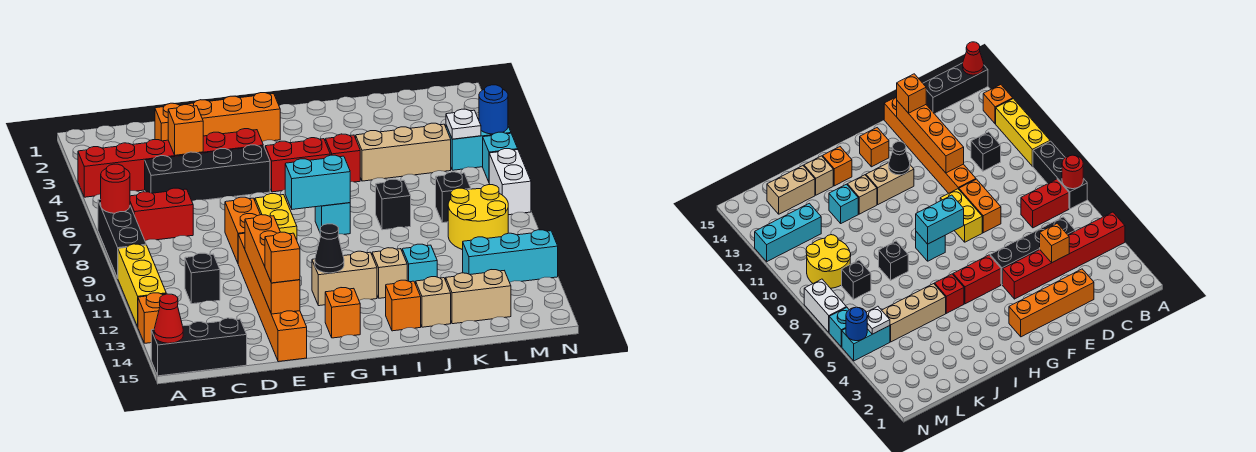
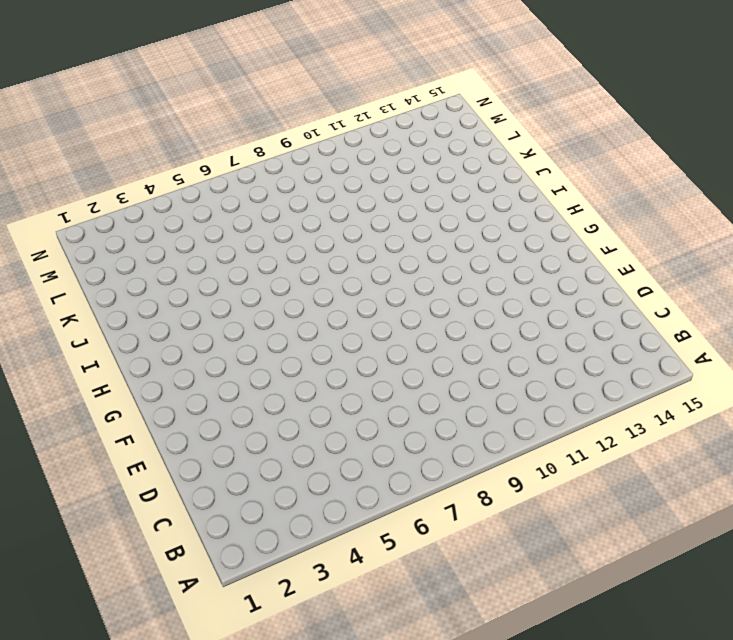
none -> red brick A4:F4 level 1
none -> black brick A7:A9 level 1
none -> yellow brick A10:A12 level 1
none -> orange brick A13 level 1

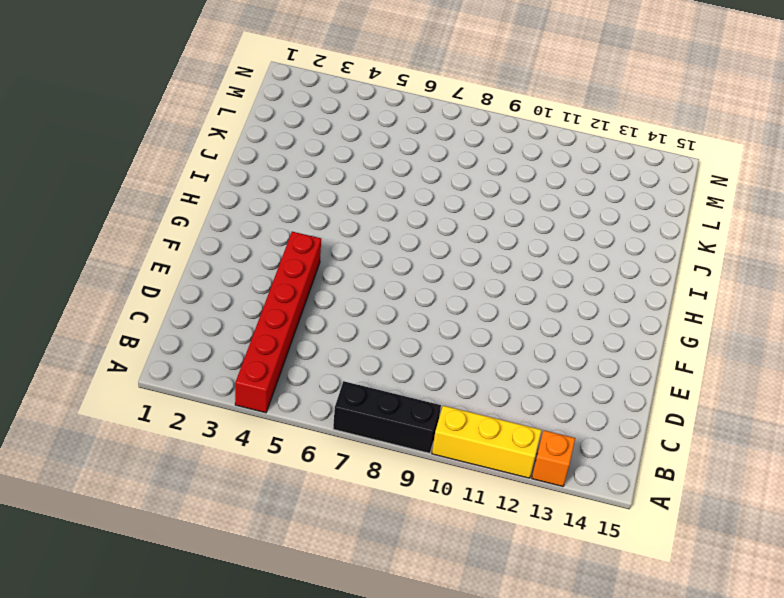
none -> black brick A15:C15 level 1
none -> red brick B7:C7 level 1
none -> black brick C5:F5 level 1
none -> black brick C11 level 1

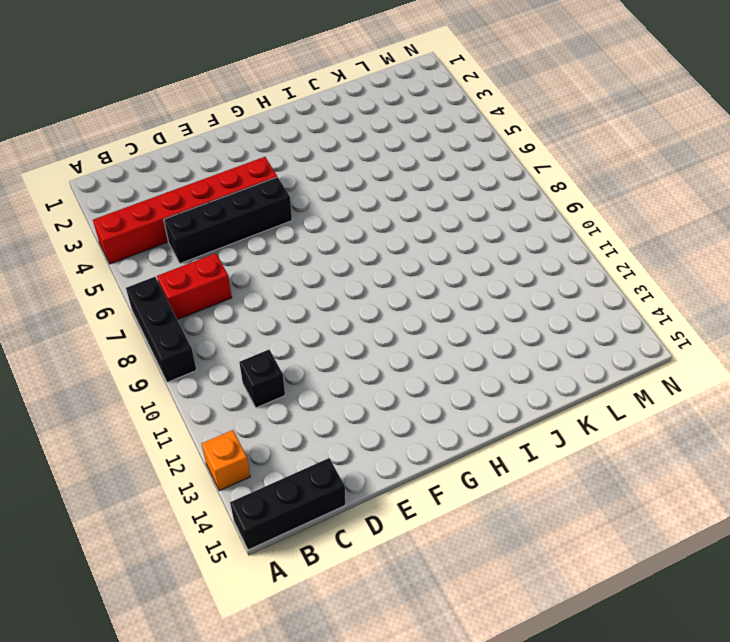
none -> yellow brick A10:A12 level 1
none -> orange brick D2:G2 level 1
none -> orange brick E8:E9 level 1
none -> orange brick E10:E15 level 1

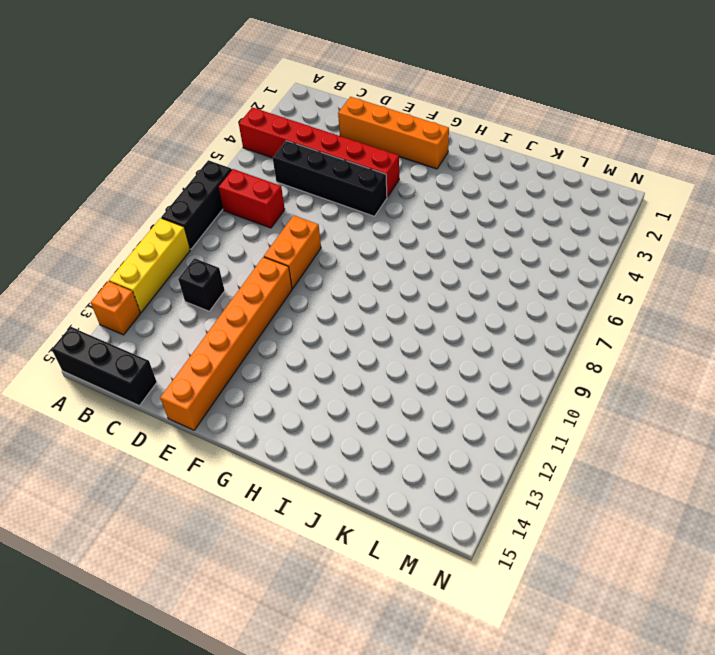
none -> yellow brick F8:F9 level 1
none -> red brick G5:H5 level 1
none -> tan brick G12:H12 level 1
none -> orange brick G14 level 1

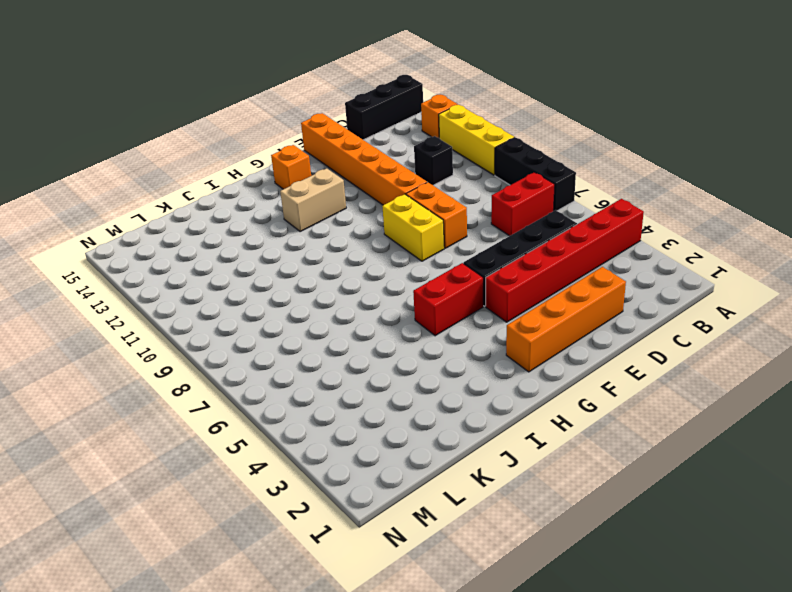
none -> cyan brick H8 level 1
none -> red brick I5 level 1
none -> tan brick I12 level 1
none -> orange brick I14 level 1

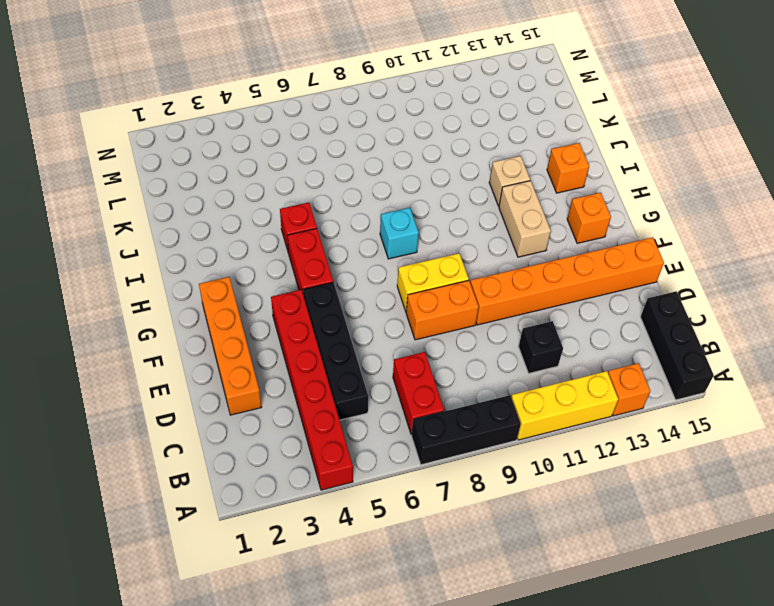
none -> tan brick J5:L5 level 1
none -> black brick J8 level 1
none -> cyan brick J12 level 1
none -> tan brick J14 level 1

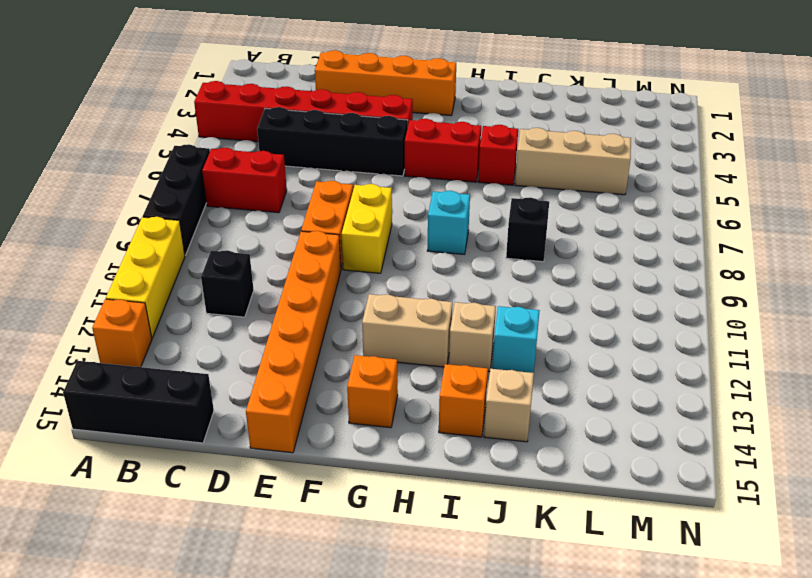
none -> tan brick K14:L14 level 1
none -> black brick L8 level 1
none -> yellow round brick L9:M10 level 1
none -> cyan brick L12:N12 level 1

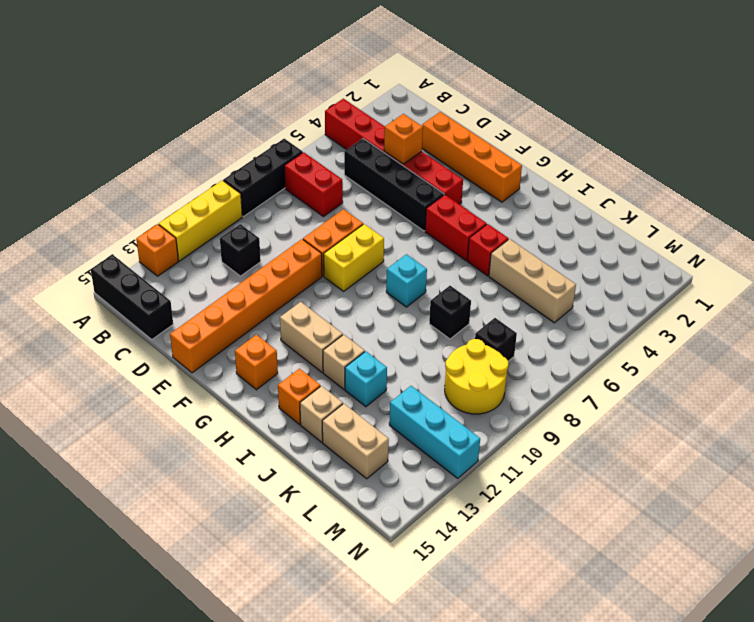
none -> cyan brick M5:N5 level 1
none -> cyan brick N6 level 1
none -> white brick N7:N8 level 1
none -> red round brick A7 level 2

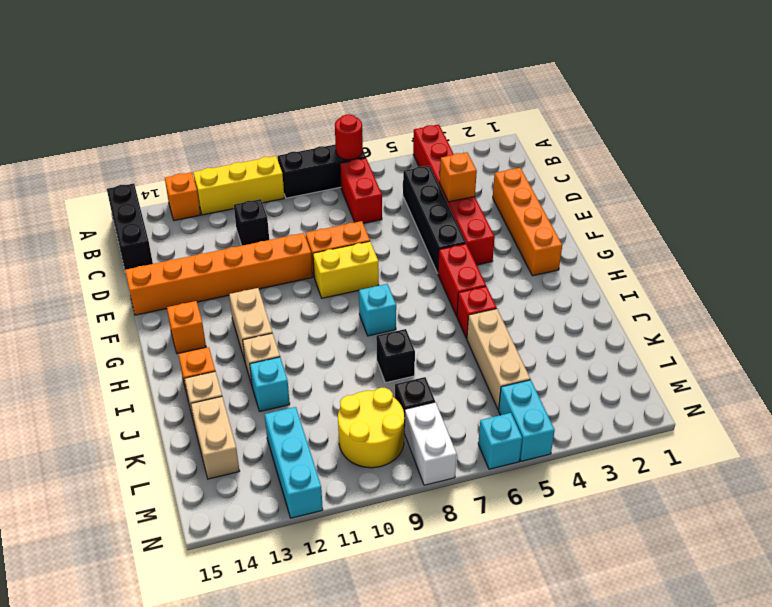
white brick M8:N8 level 1 -> white brick N7:N8 level 1
none -> red cone A15 level 2
none -> orange brick E11:E14 level 2
none -> cyan brick G8:H8 level 2
none -> black cone G12 level 2

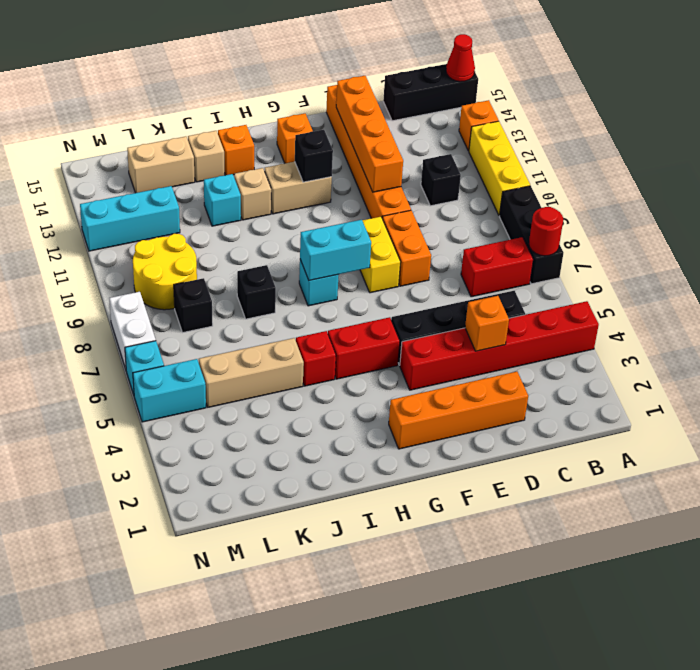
black brick G12 level 2 -> black cone G12 level 2
none -> white plate M5 level 2
none -> blue round brick N5 level 2
none -> orange brick E14 level 3

